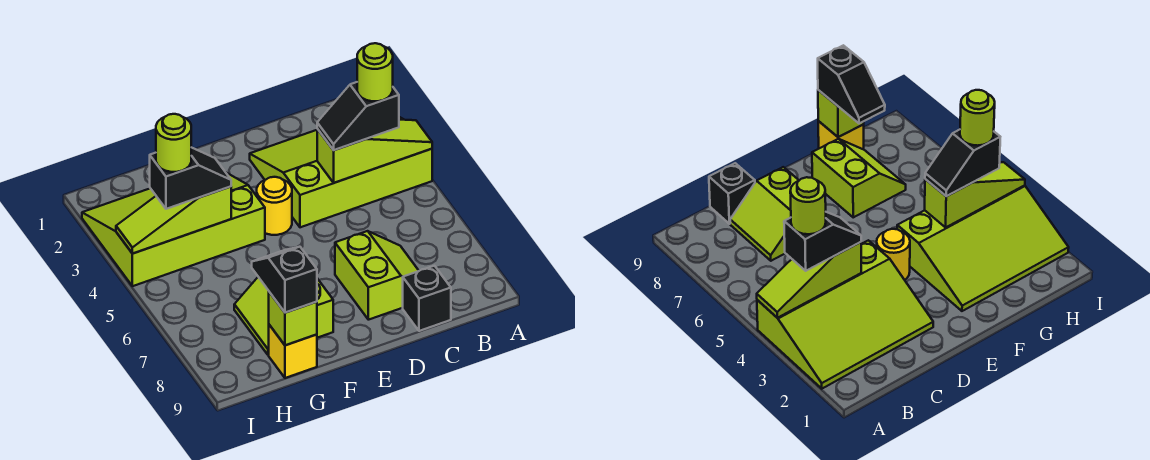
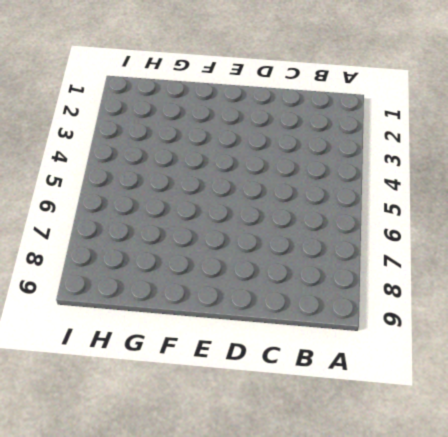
none -> lime slope A2:D4 level 1 top 4
none -> lime slope C7:D8 level 1 top D
none -> black brick C9 level 1

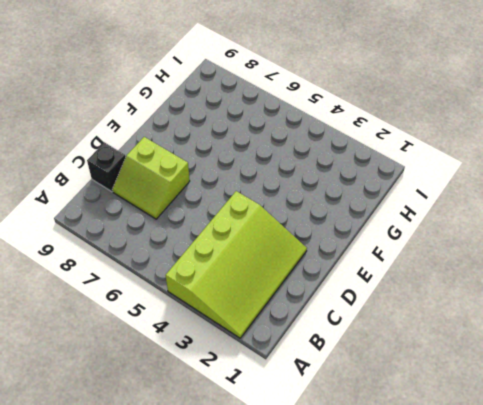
none -> yellow round brick E4 level 1
none -> lime slope F2:I4 level 1 top 4
none -> lime slope F7:G8 level 1 top F

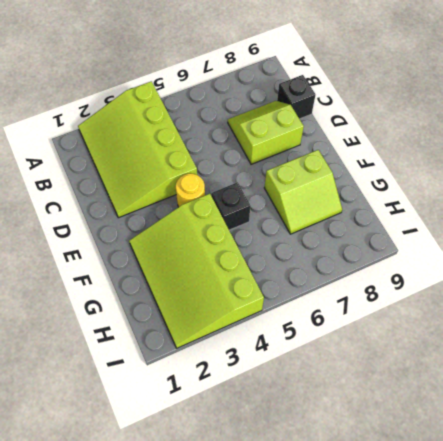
black brick F5 level 1 -> none
none -> yellow brick G9 level 1
none -> lime slope A4:C4 level 2 top C
none -> lime slope G4:I4 level 2 top G

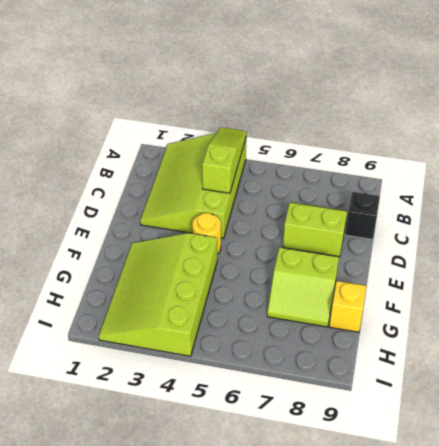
none -> lime slope G4:I4 level 2 top G
none -> lime brick G9 level 2
none -> black slope B4:C4 level 3 top B

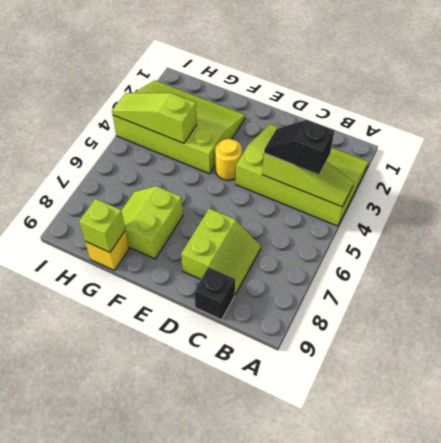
none -> black slope G4:H4 level 3 top H
none -> black slope G8:G9 level 3 top 9
none -> lime round brick B4 level 4

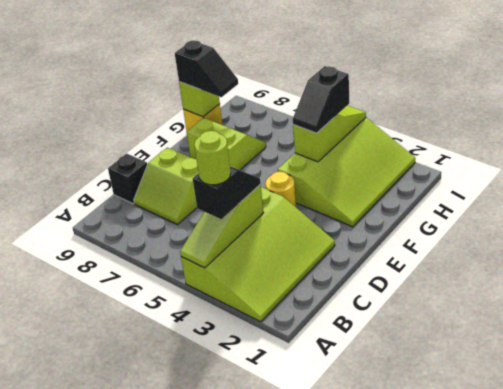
none -> lime round brick H4 level 4

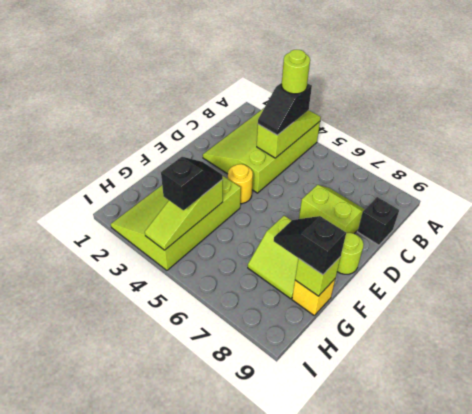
lime round brick E9 level 1 -> lime round brick H4 level 4

